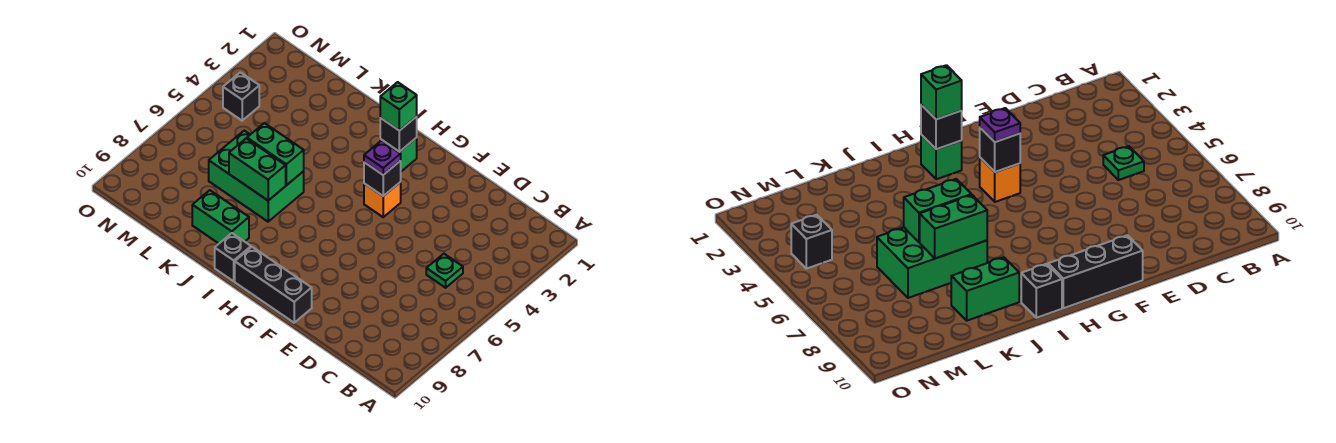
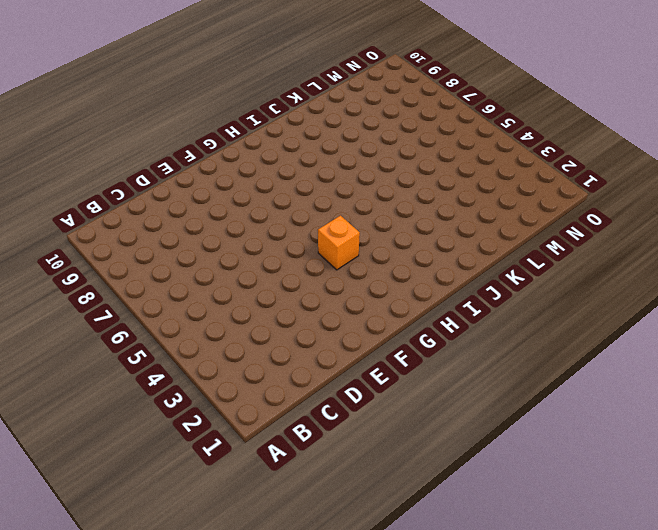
none -> green plate C5 level 1
none -> black brick F10:H10 level 1
none -> green brick H2 level 1

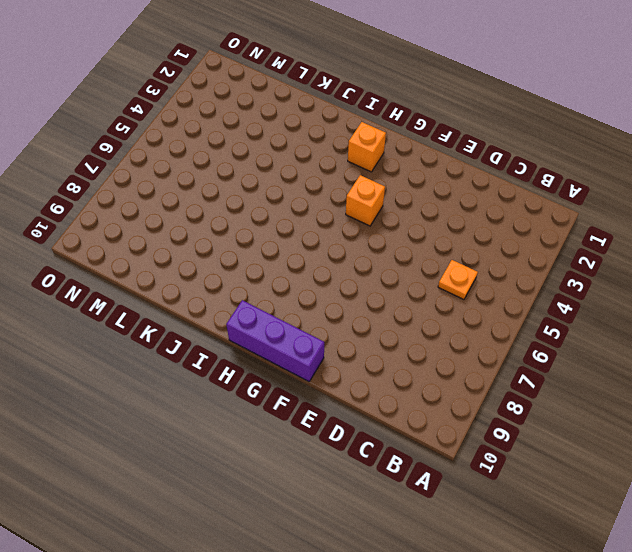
orange plate C5 level 1 -> green plate C5 level 1
purple brick F10:H10 level 1 -> black brick F10:H10 level 1
orange brick H2 level 1 -> green brick H2 level 1
none -> black brick I10 level 1
none -> green brick J6:L7 level 1
none -> green brick J9:K9 level 1

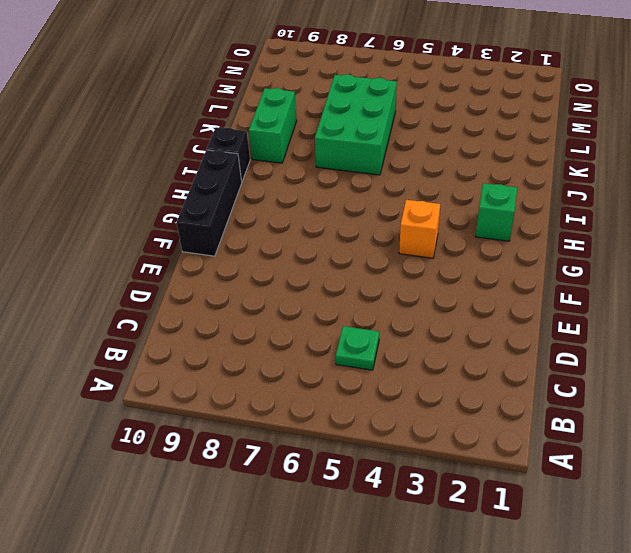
none -> black brick N4 level 1
none -> black brick G4 level 2
none -> black brick H2 level 2

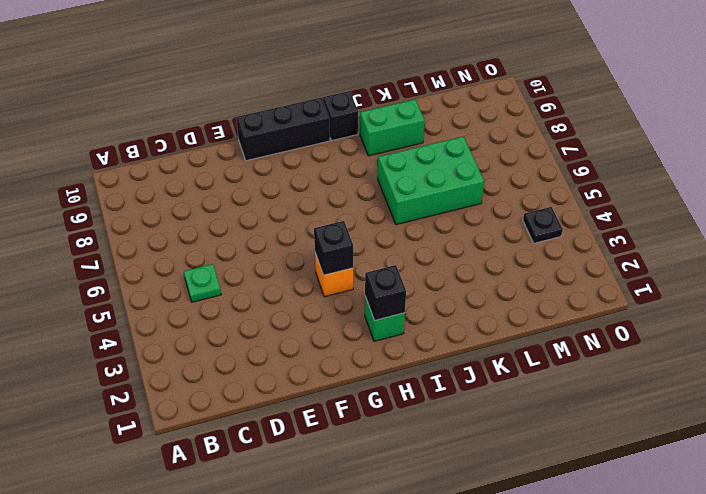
black plate N4 level 1 -> black brick N4 level 1
none -> green brick J6:K6 level 2
none -> green brick J7:K7 level 2
none -> purple plate G4 level 3

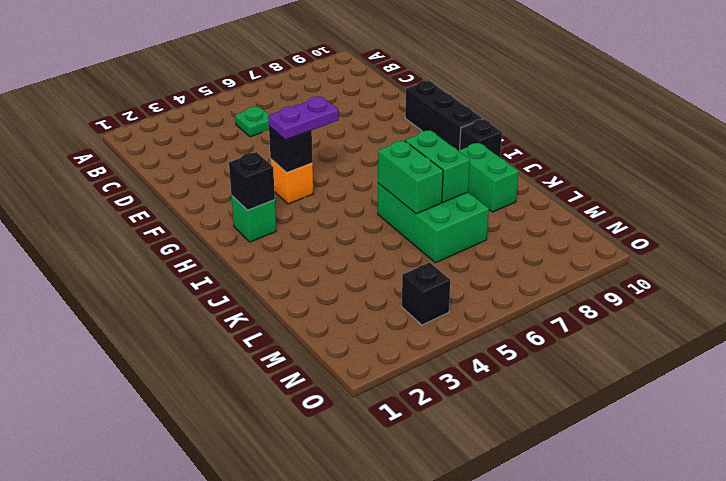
purple plate G4:G5 level 3 -> purple plate G4 level 3
none -> green brick H2 level 3

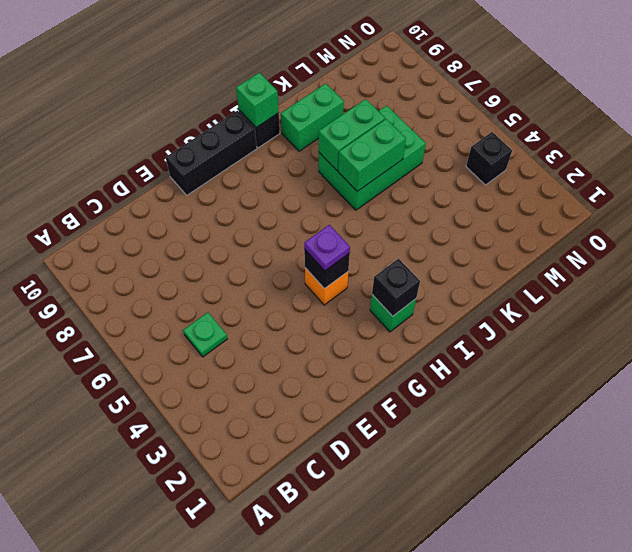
green brick I10 level 2 -> green brick H2 level 3

